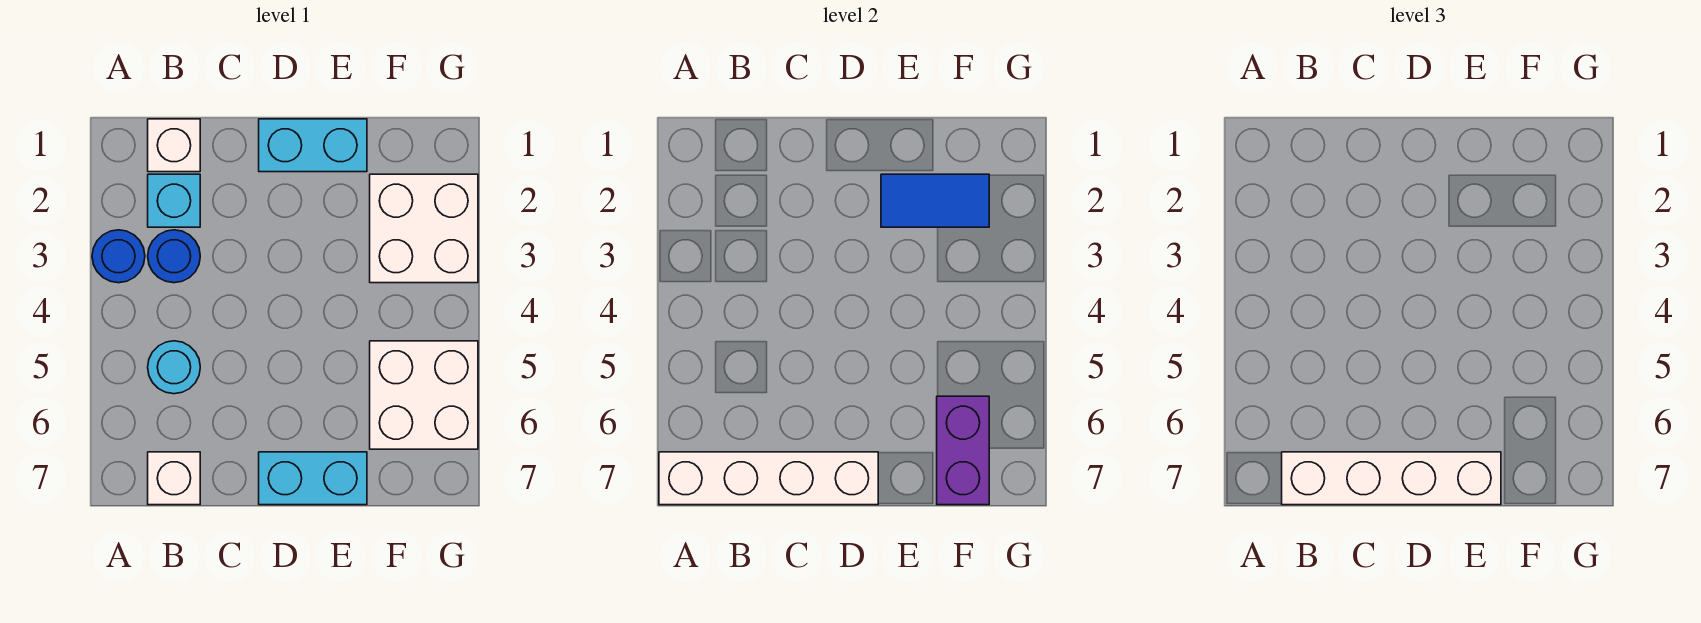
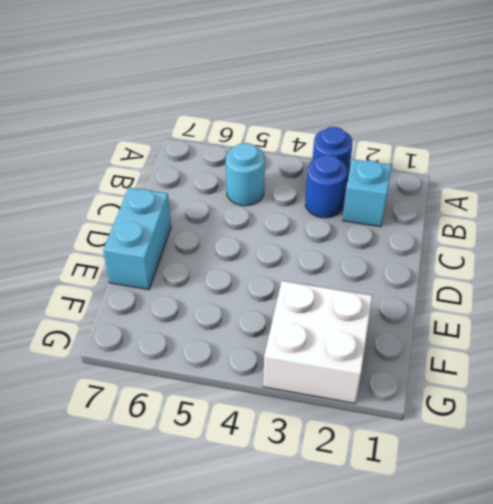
none -> white brick B1 level 1
none -> white brick B7 level 1
none -> cyan brick D1:E1 level 1

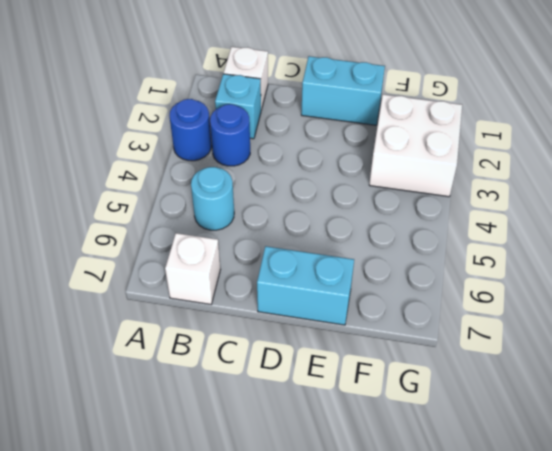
none -> white brick F5:G6 level 1
none -> white brick A7:D7 level 2
none -> blue tile E2:F2 level 2

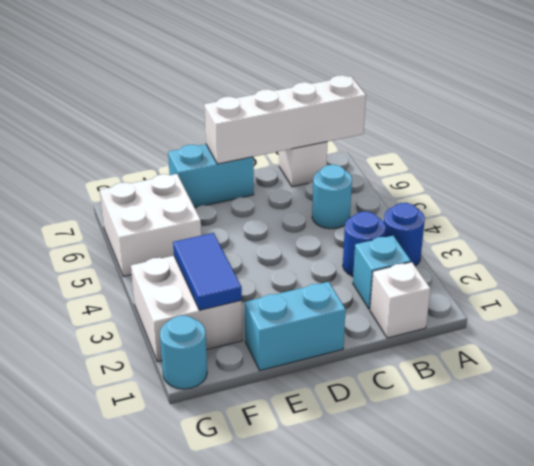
blue tile F2:F3 level 2 -> blue tile E2:F2 level 2
cyan round brick G1 level 1 -> none
none -> purple brick F6:F7 level 2
none -> white brick B7:E7 level 3

